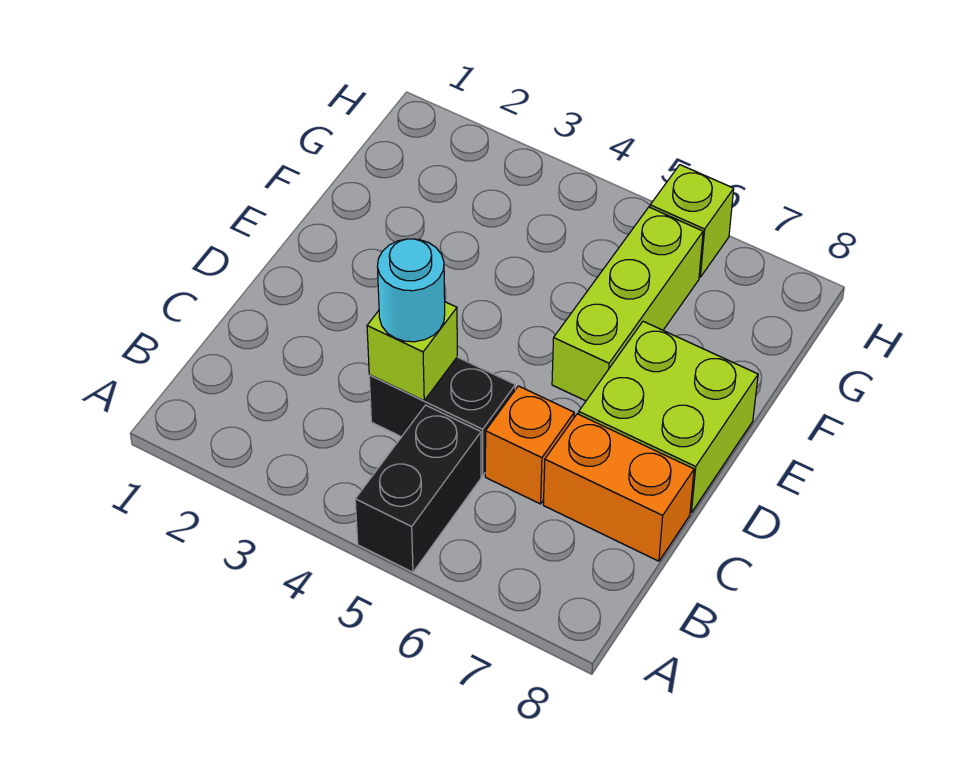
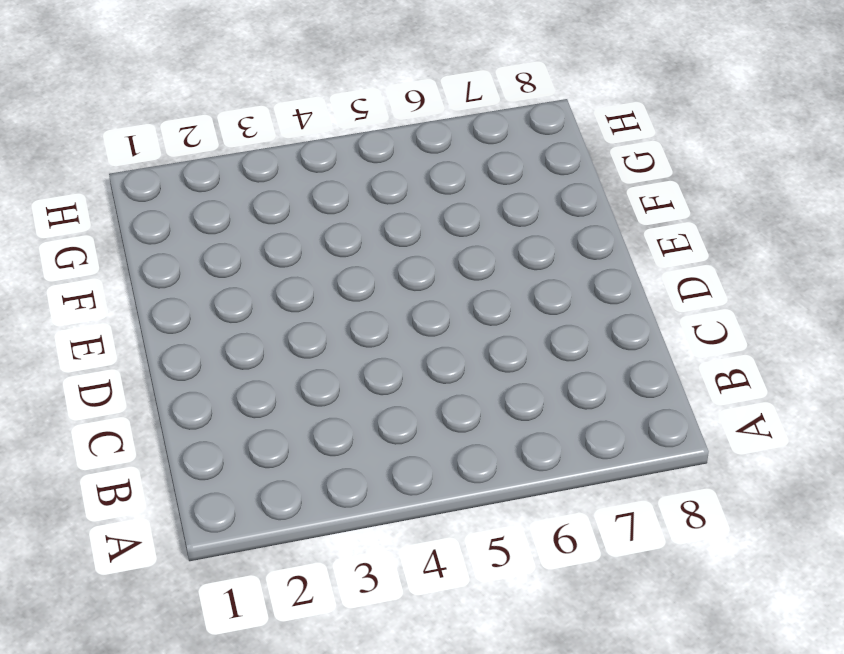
none -> black brick A5:B5 level 1
none -> black brick C4:C5 level 1

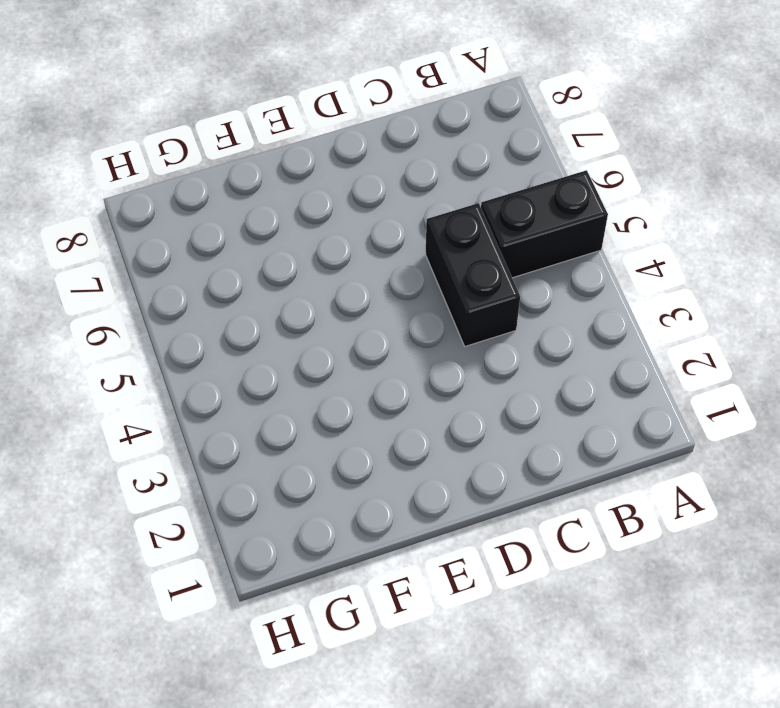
none -> orange brick C6 level 1
none -> orange brick C7:C8 level 1

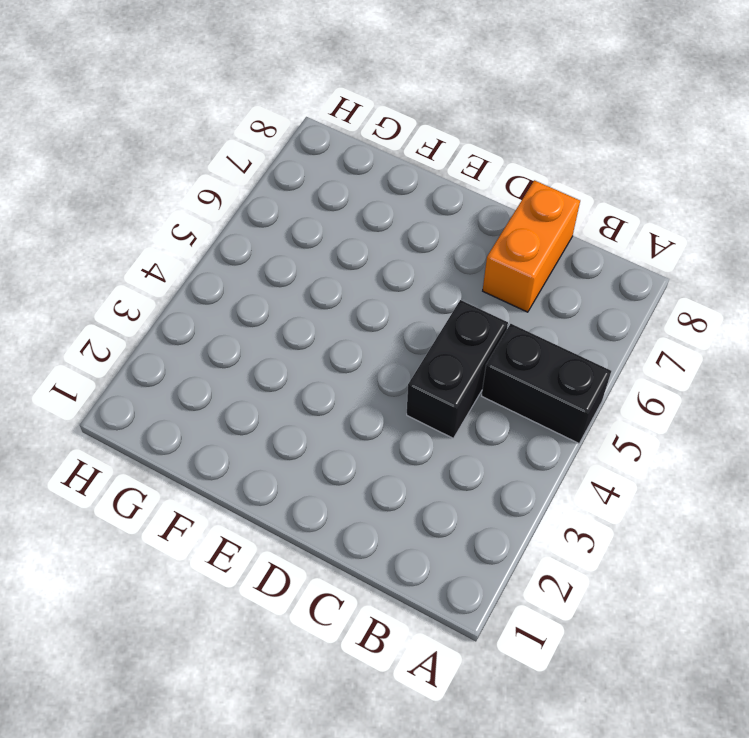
none -> orange brick C6 level 1
none -> lime brick D7:E8 level 1

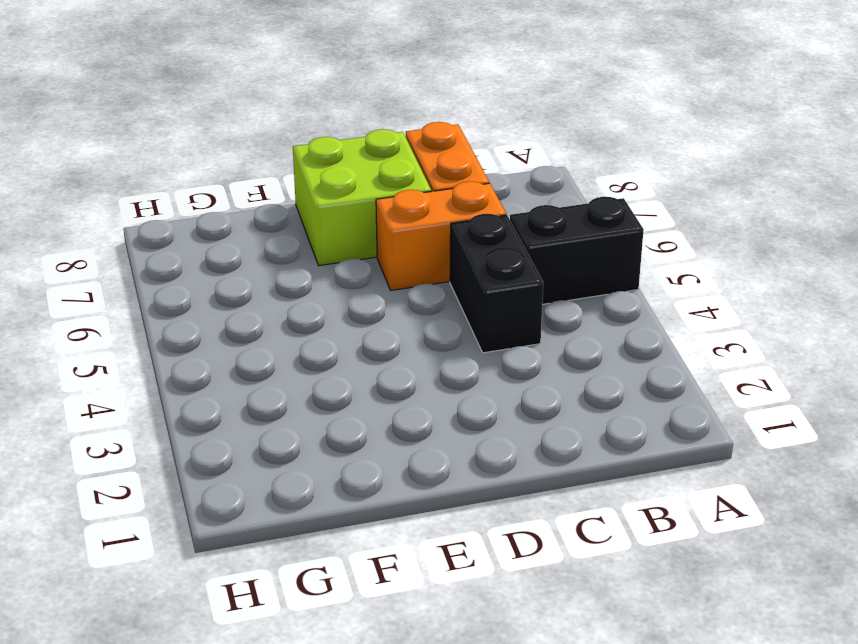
orange brick C6:D6 level 1 -> orange brick C6 level 1
none -> lime brick E6:G6 level 1
none -> lime brick H6 level 1

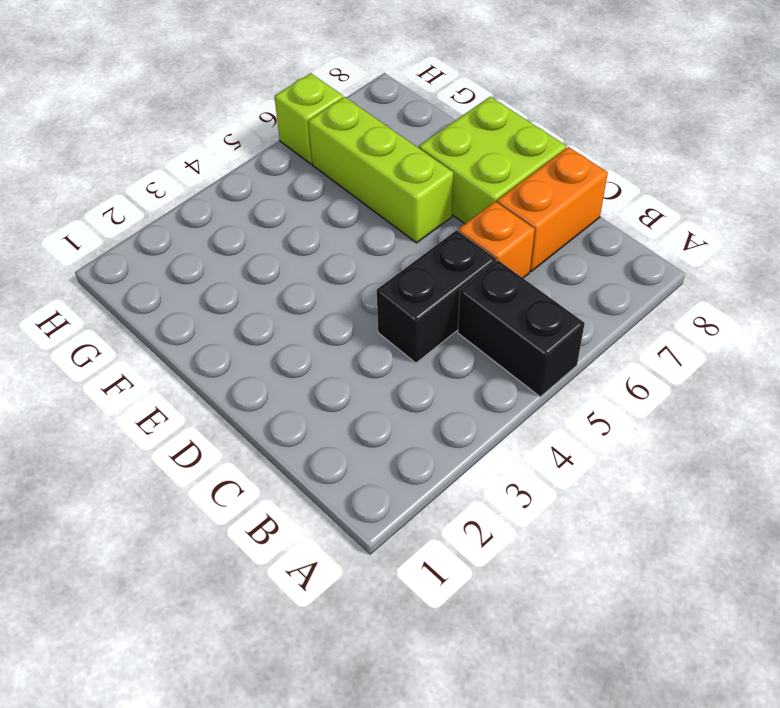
none -> lime brick C4 level 2
none -> cyan round brick C4 level 3

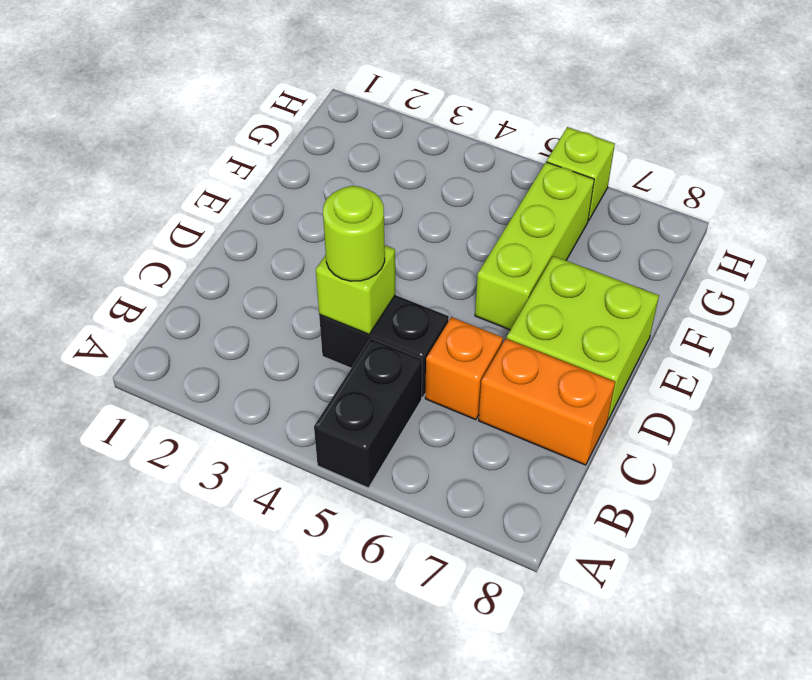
lime round brick C4 level 3 -> cyan round brick C4 level 3

